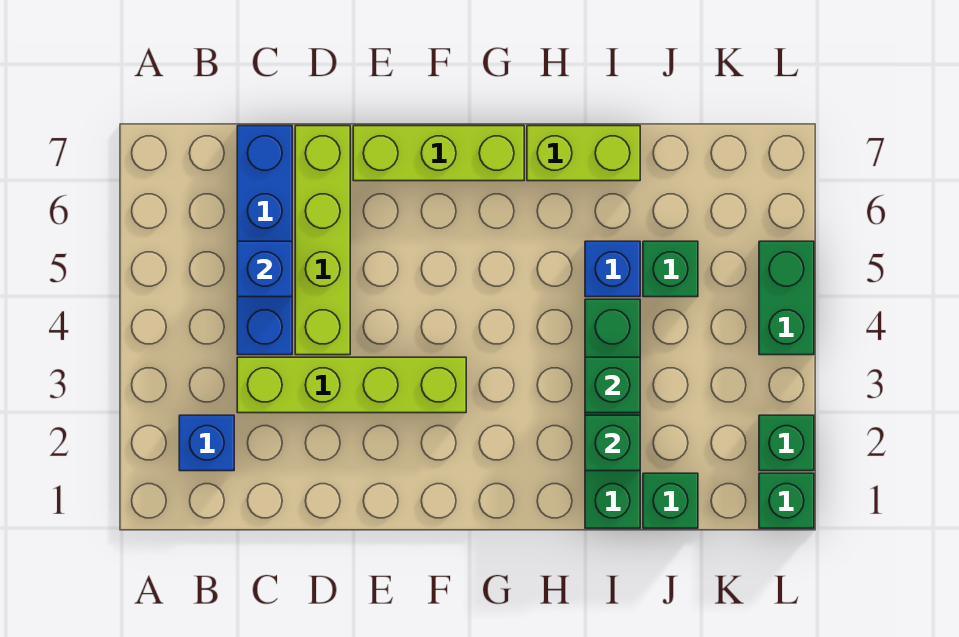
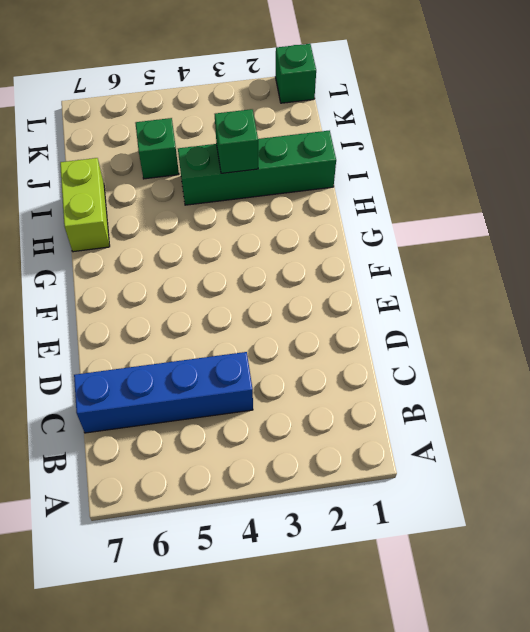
none -> blue brick B2 level 1
none -> lime brick C3:F3 level 1
none -> lime brick D4:D7 level 1

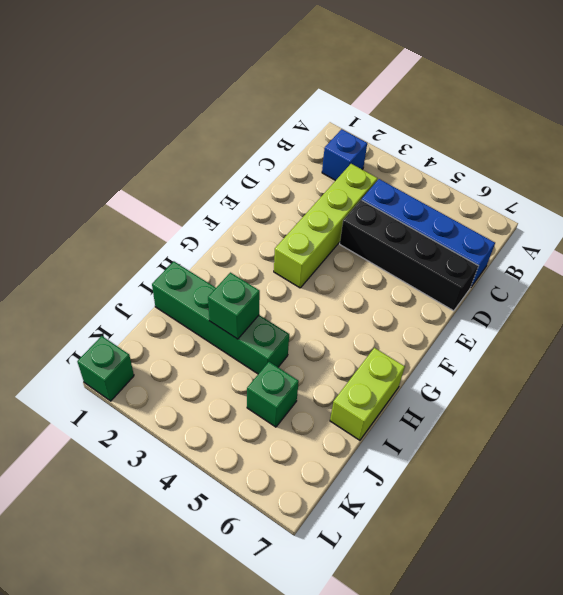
black brick D4:D7 level 1 -> lime brick D4:D7 level 1
none -> lime brick E7:G7 level 1
none -> blue brick I5 level 1
none -> green brick J1 level 1

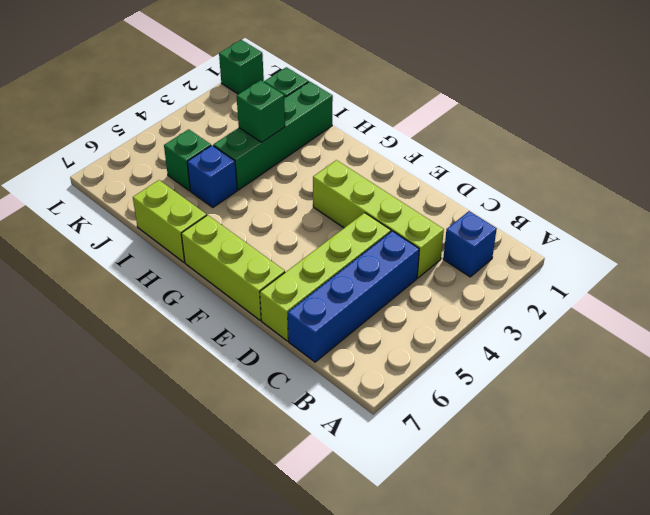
none -> green brick L2 level 1
none -> green brick L4:L5 level 1
none -> blue brick C5 level 2

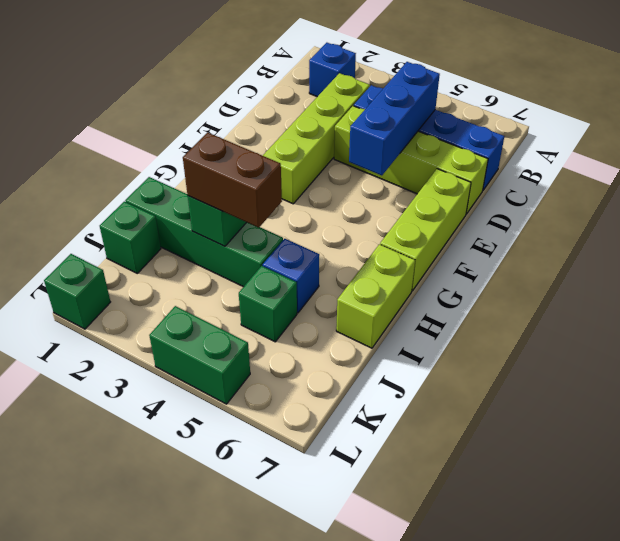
blue brick C5:E5 level 2 -> blue brick C5 level 2
brown brick I3:I4 level 3 -> none
none -> green brick L2 level 1
none -> green brick I2 level 2

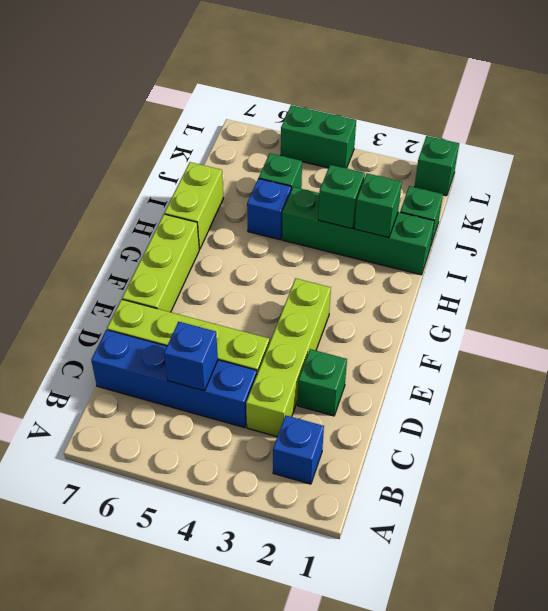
green brick D2 level 1 -> green brick L2 level 1

